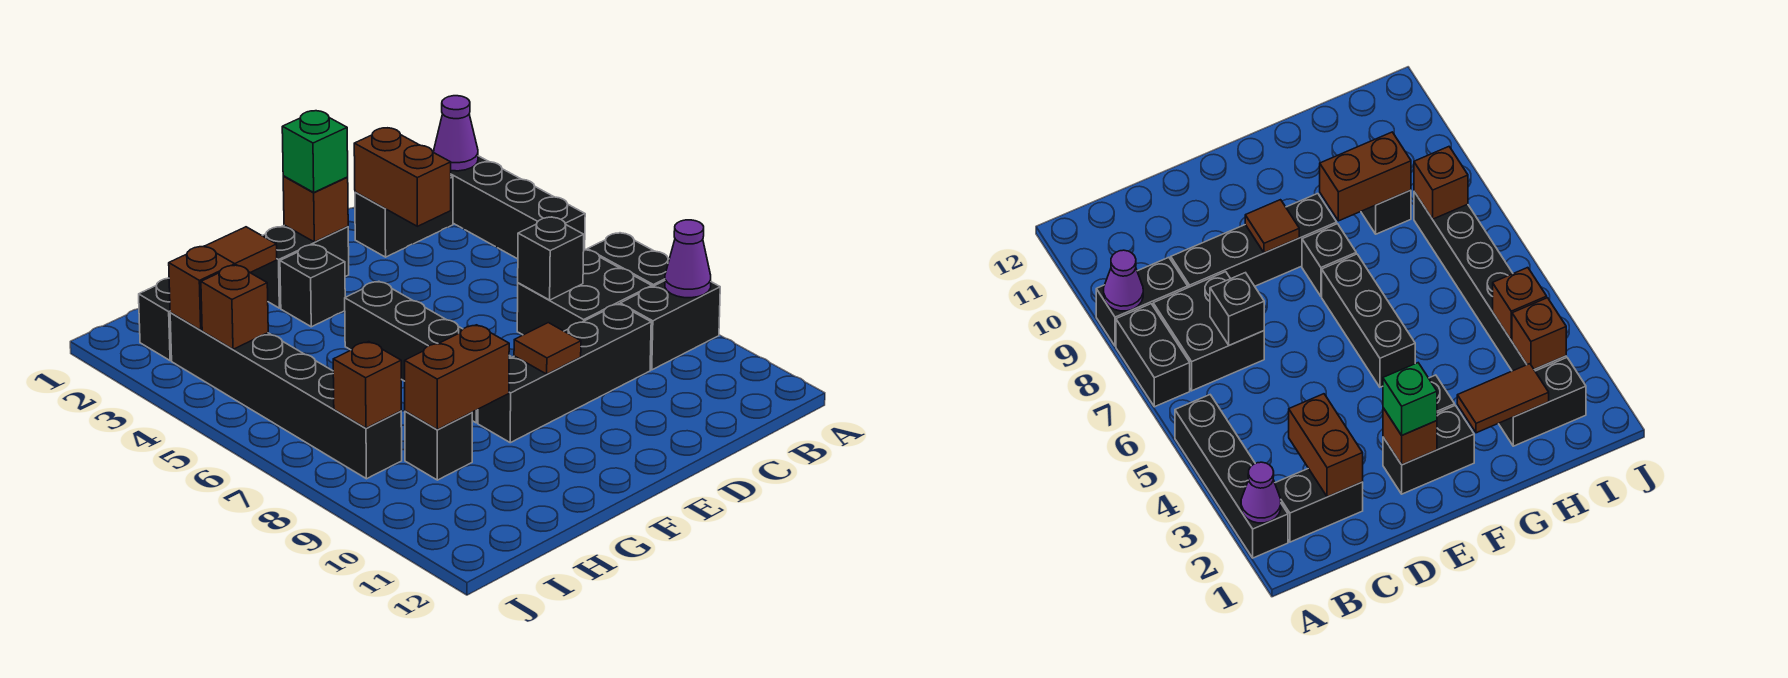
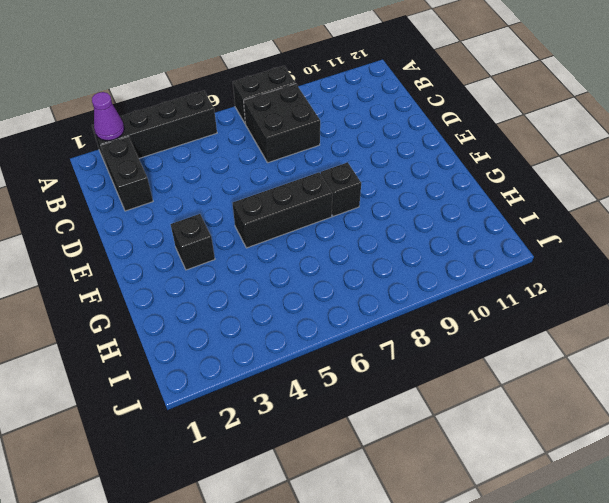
none -> black brick A9:B9 level 1
none -> black brick C9:F9 level 1
none -> black brick E2:F2 level 1

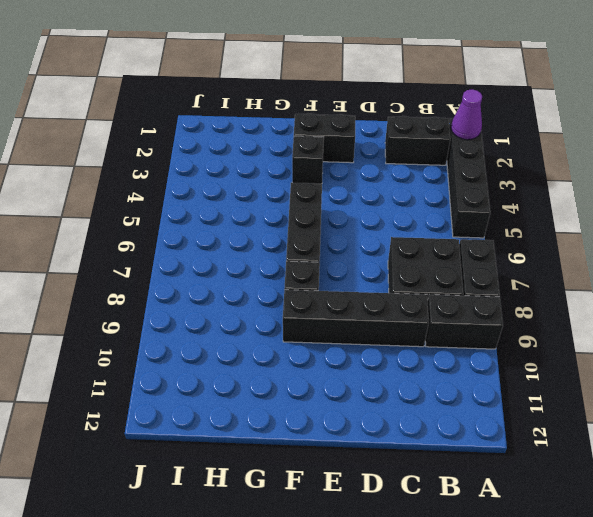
none -> black brick H2:I2 level 1
none -> black brick H9 level 1
none -> black brick I3:I8 level 1

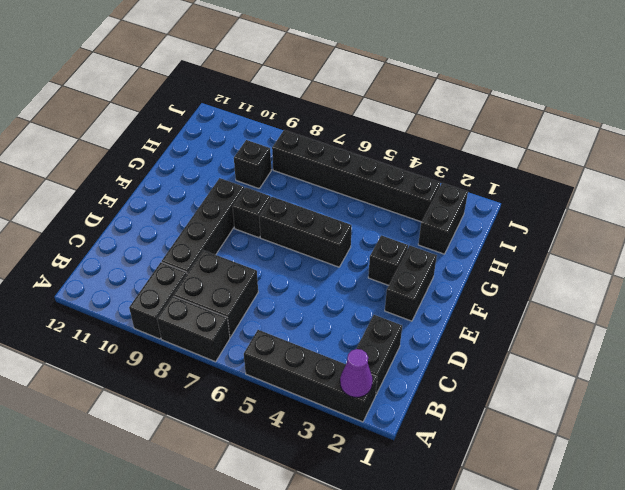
none -> purple cone A9 level 2
none -> brown brick C2:C3 level 2
none -> black brick C7 level 2

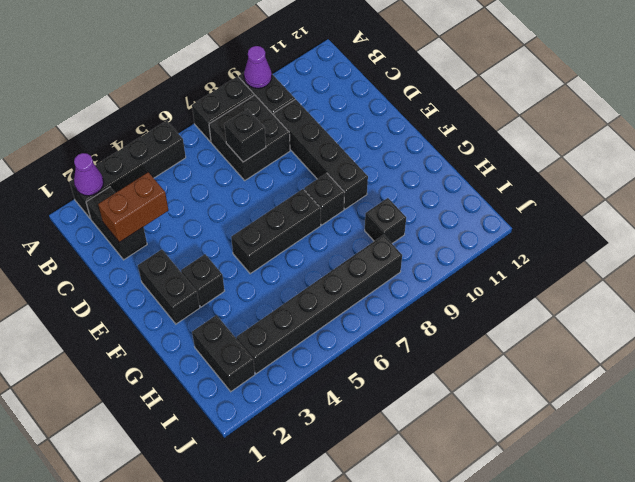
none -> brown brick E2 level 2
none -> brown tile E9 level 2
none -> brown tile G2:H2 level 2

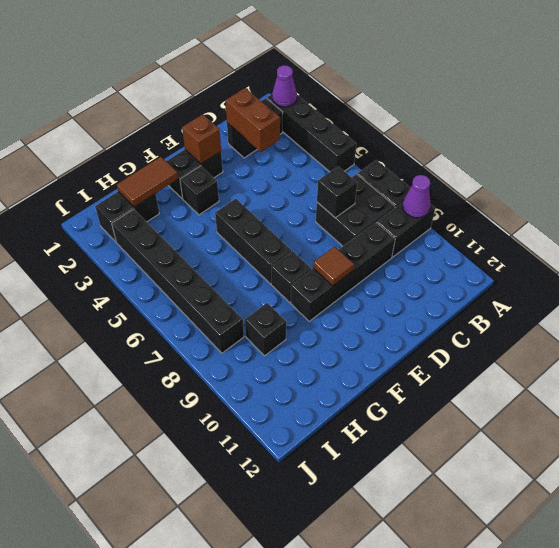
none -> brown brick G9:H9 level 2
none -> brown brick I3 level 2
none -> brown brick I4 level 2

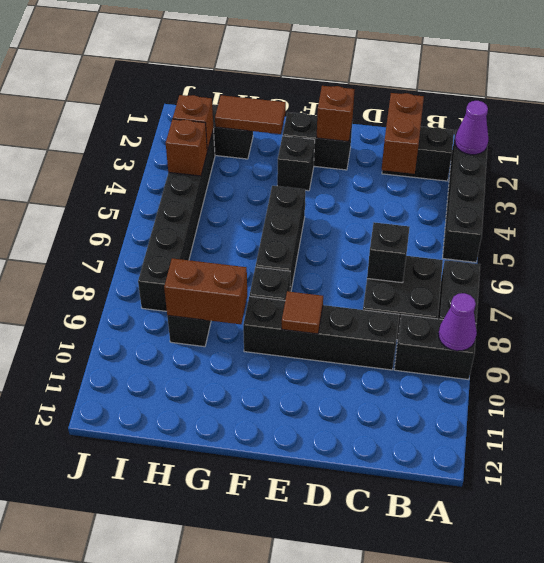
none -> brown brick I8 level 2
none -> green brick E2 level 3

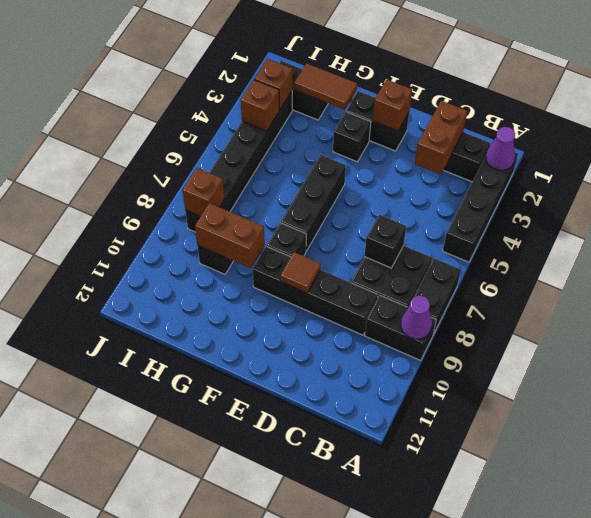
none -> green brick E2 level 3

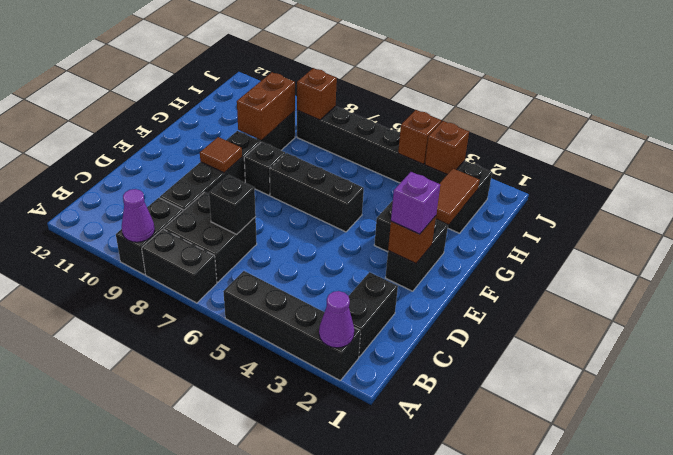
purple brick E2 level 3 -> green brick E2 level 3
none -> brown brick C2:C3 level 2

